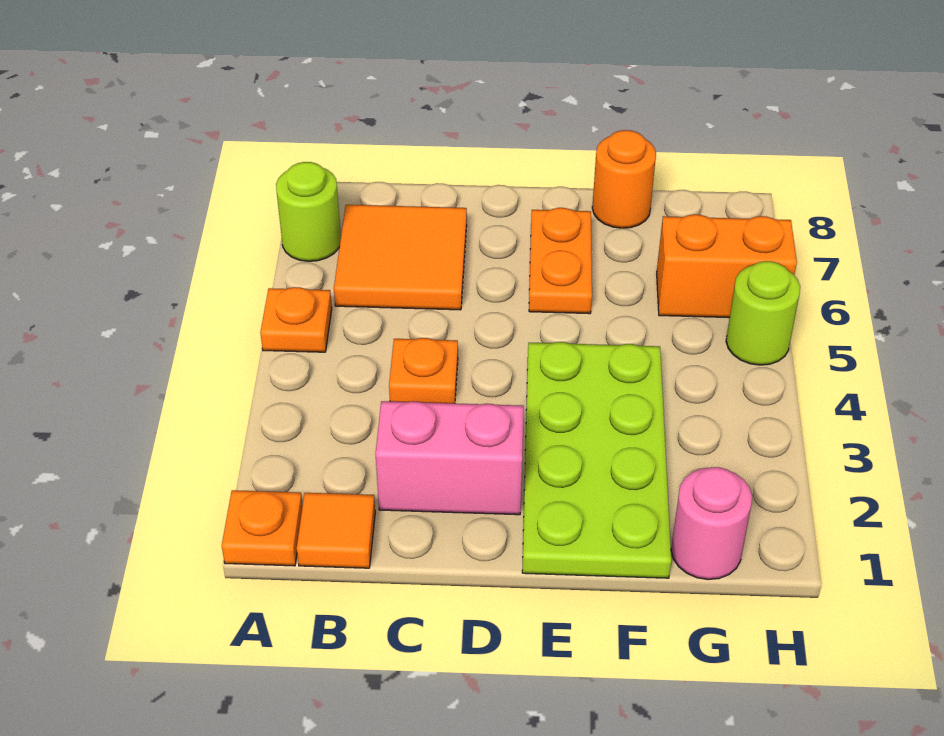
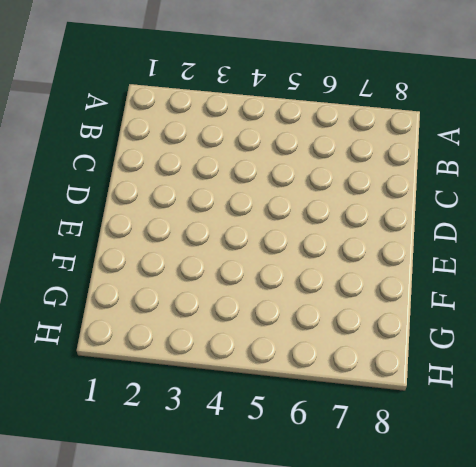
none -> orange plate A1 level 1
none -> orange plate A5 level 1
none -> lime round brick A7 level 1

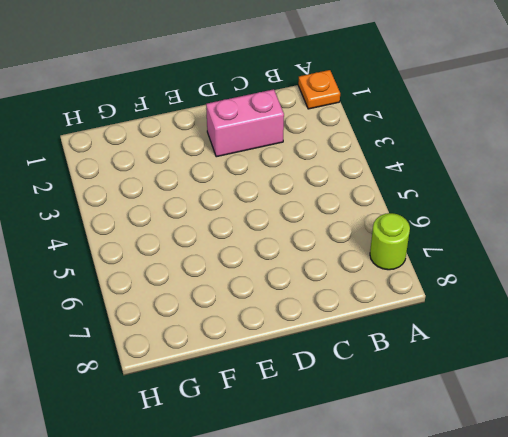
none -> orange plate A5 level 1
none -> orange tile B1 level 1
none -> orange tile B6:C7 level 1

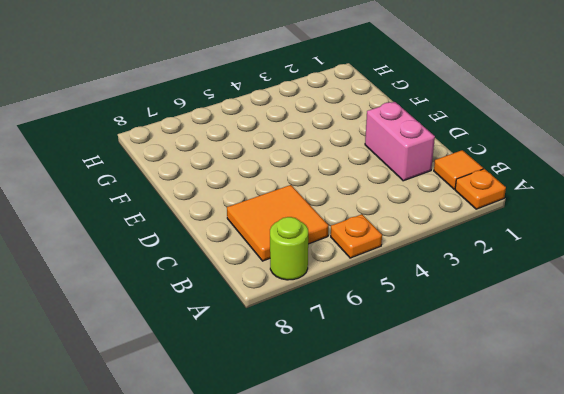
none -> orange plate C4 level 1
none -> lime plate E1:F4 level 1
none -> orange plate E6:E7 level 1

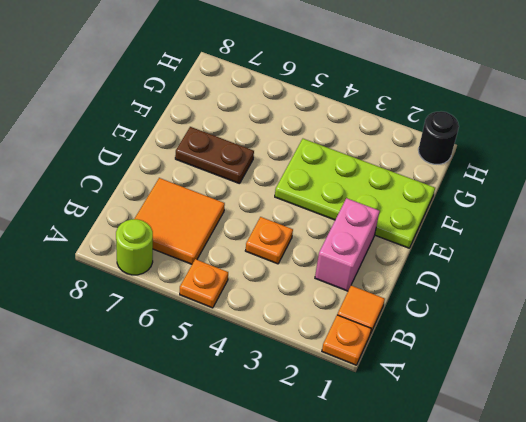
brown plate E6:E7 level 1 -> orange plate E6:E7 level 1
black round brick H1 level 1 -> none
none -> orange round brick F8 level 1
none -> pink round brick G1 level 1
none -> orange brick G6:H6 level 1

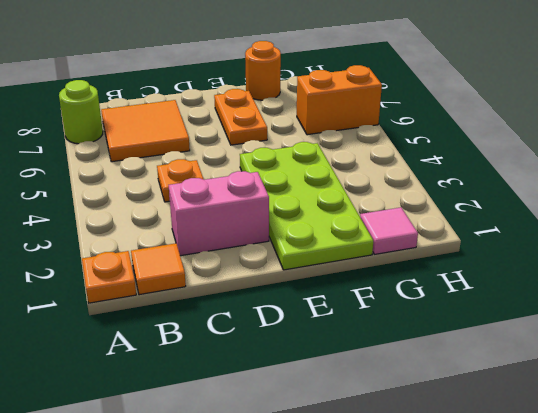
pink tile G1 level 1 -> pink round brick G1 level 1
none -> orange plate A5 level 1
none -> lime round brick H5 level 1

